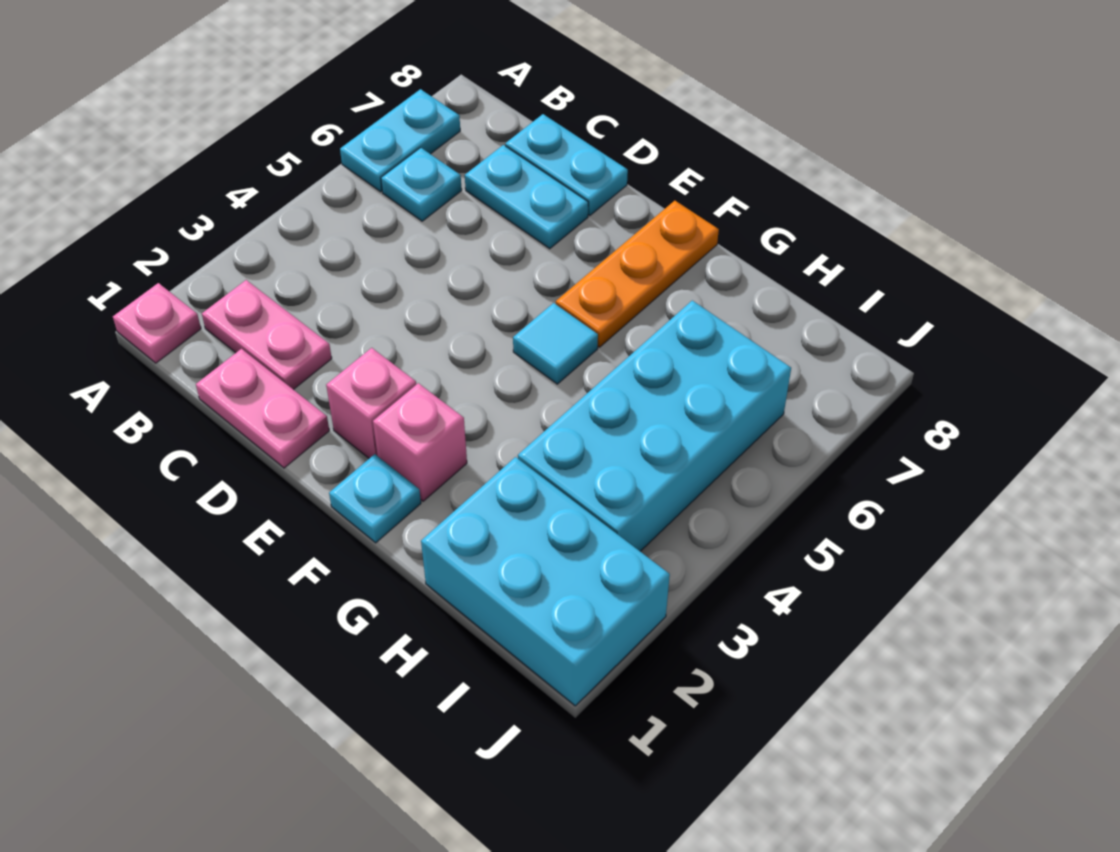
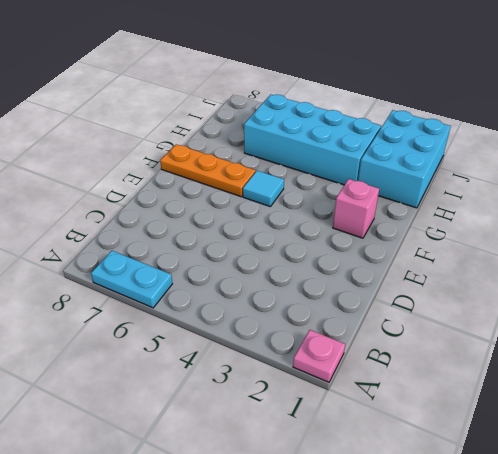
none -> pink plate B2:C2 level 1
none -> cyan plate B6 level 1
none -> pink plate C1:D1 level 1

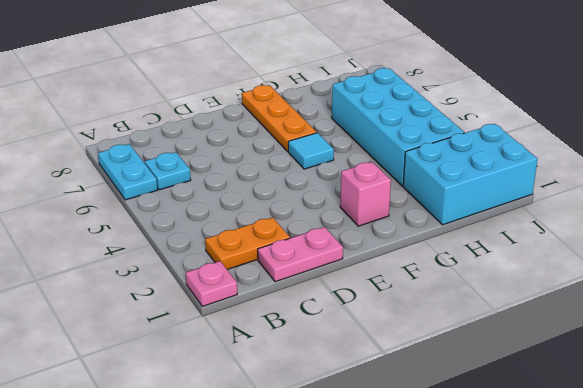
orange plate B2:C2 level 1 -> pink plate B2:C2 level 1
none -> cyan plate C7:D7 level 1
none -> cyan plate C8:D8 level 1
none -> pink brick E2 level 1

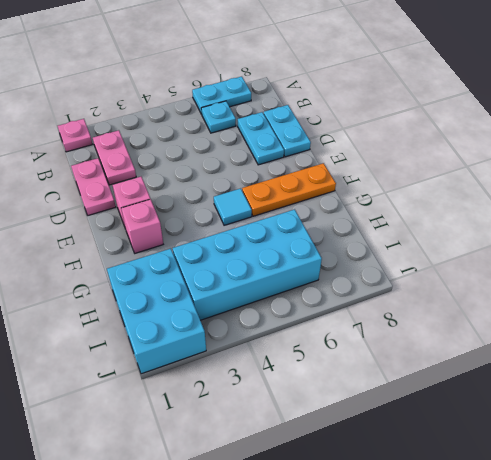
none -> cyan plate F1 level 1

